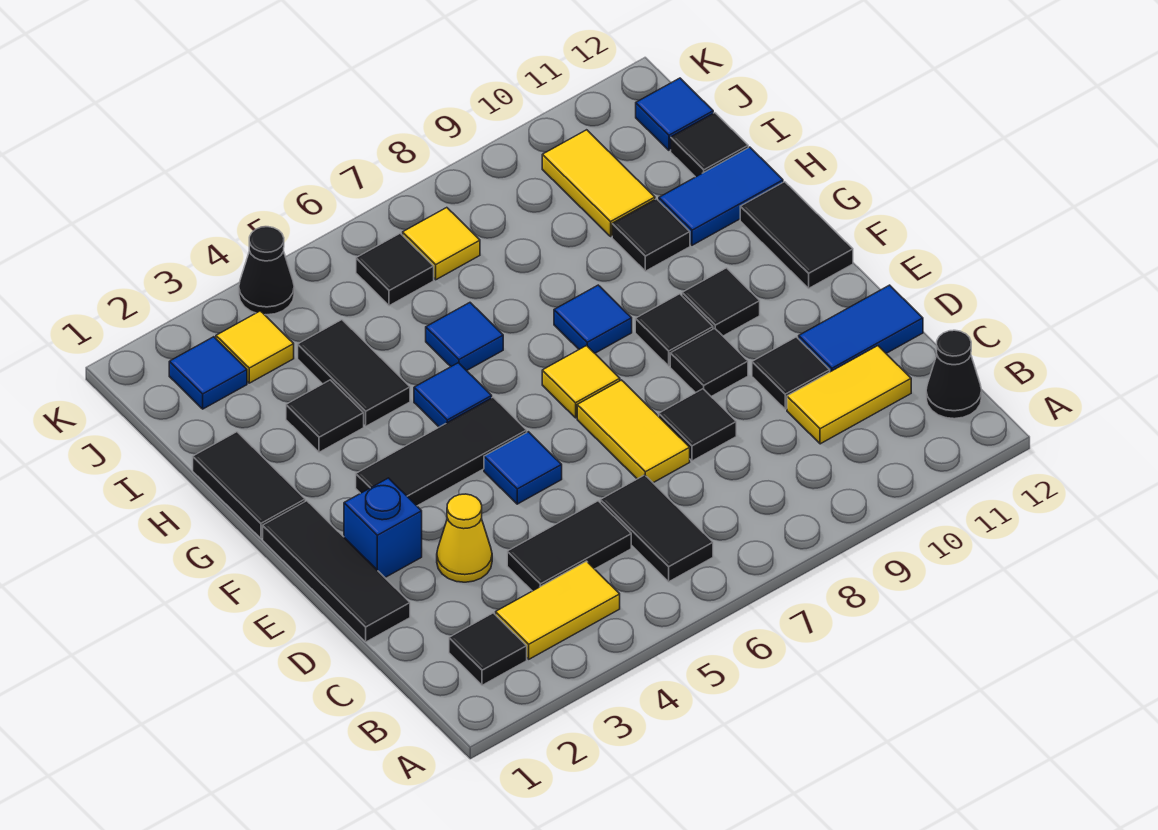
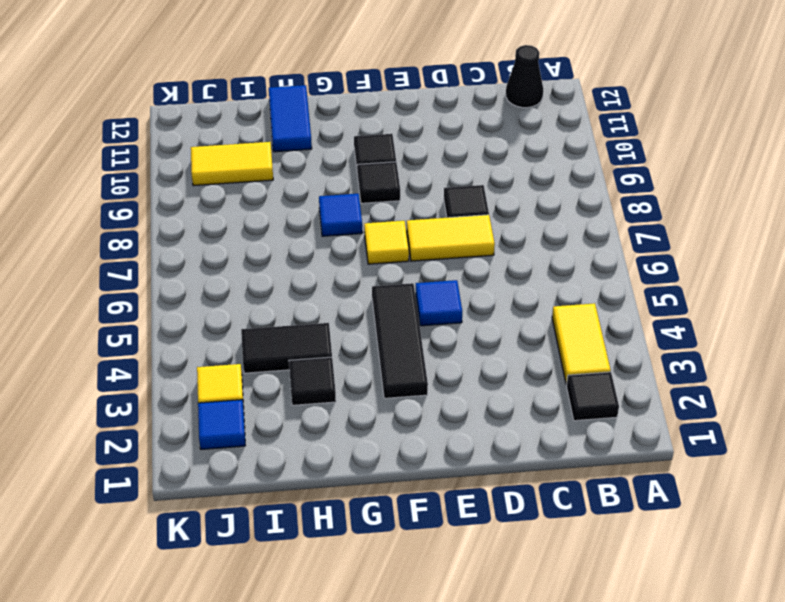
none -> black tile B6:C6 level 1
none -> black tile C4:C5 level 1
none -> yellow tile C10:C11 level 1
none -> black tile D1:F1 level 1

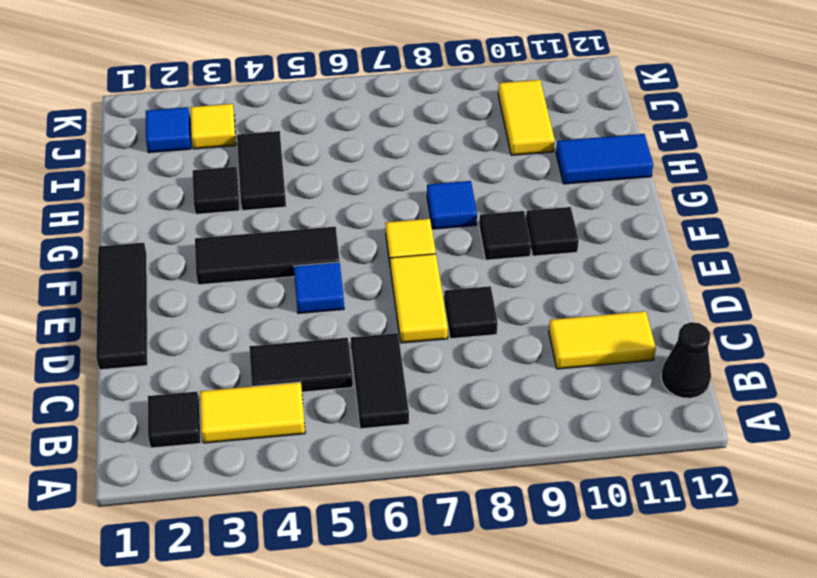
none -> yellow cone D3 level 1
none -> black tile D10 level 1
none -> blue tile D11:D12 level 1
none -> blue brick E2 level 1

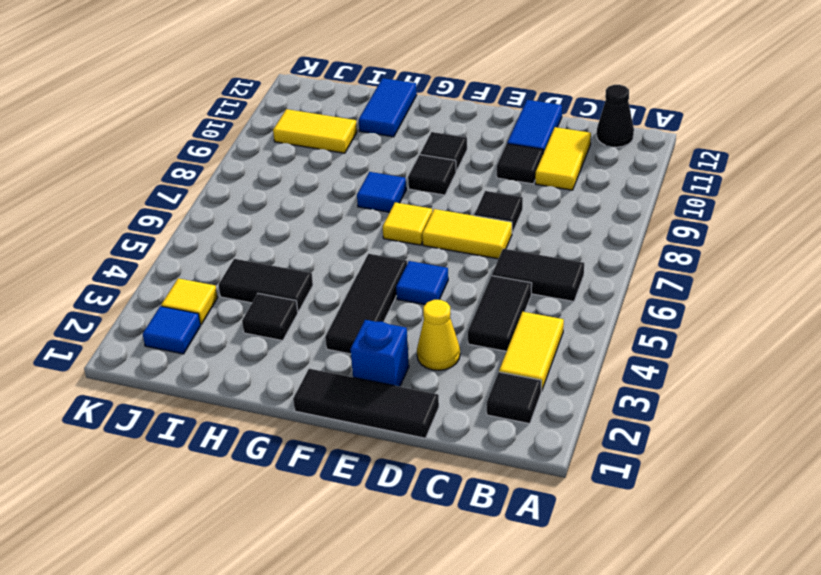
none -> black tile E9 level 1
none -> black tile F12:G12 level 1
none -> black tile G1:H1 level 1
none -> blue tile G5 level 1

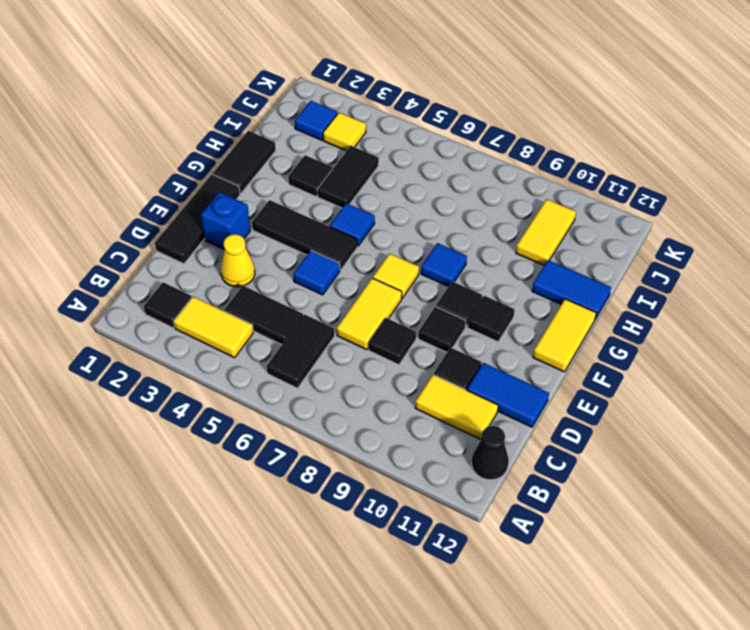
yellow tile F12:G12 level 1 -> black tile F12:G12 level 1
none -> blue tile H6 level 1
none -> black tile H10 level 1
none -> black tile I12 level 1
none -> black tile J6 level 1

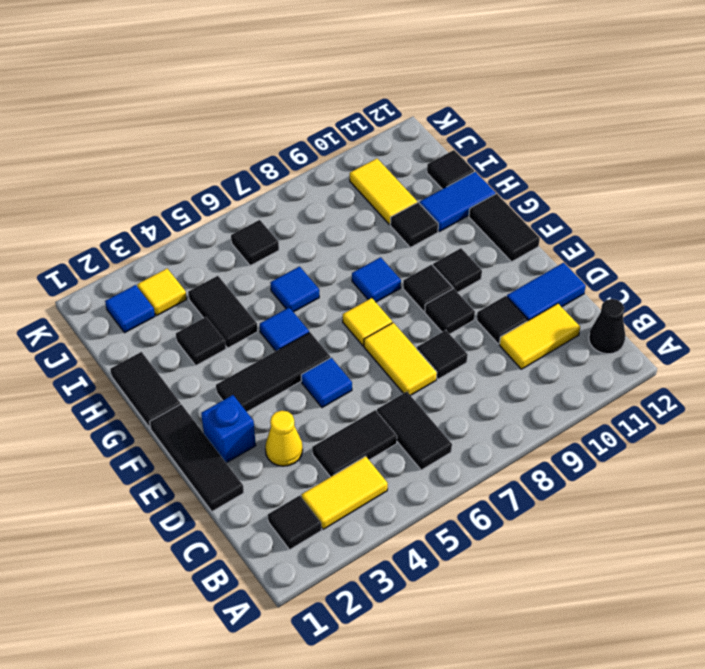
none -> yellow tile J7 level 1
none -> blue tile J12 level 1
none -> black cone K4 level 1

